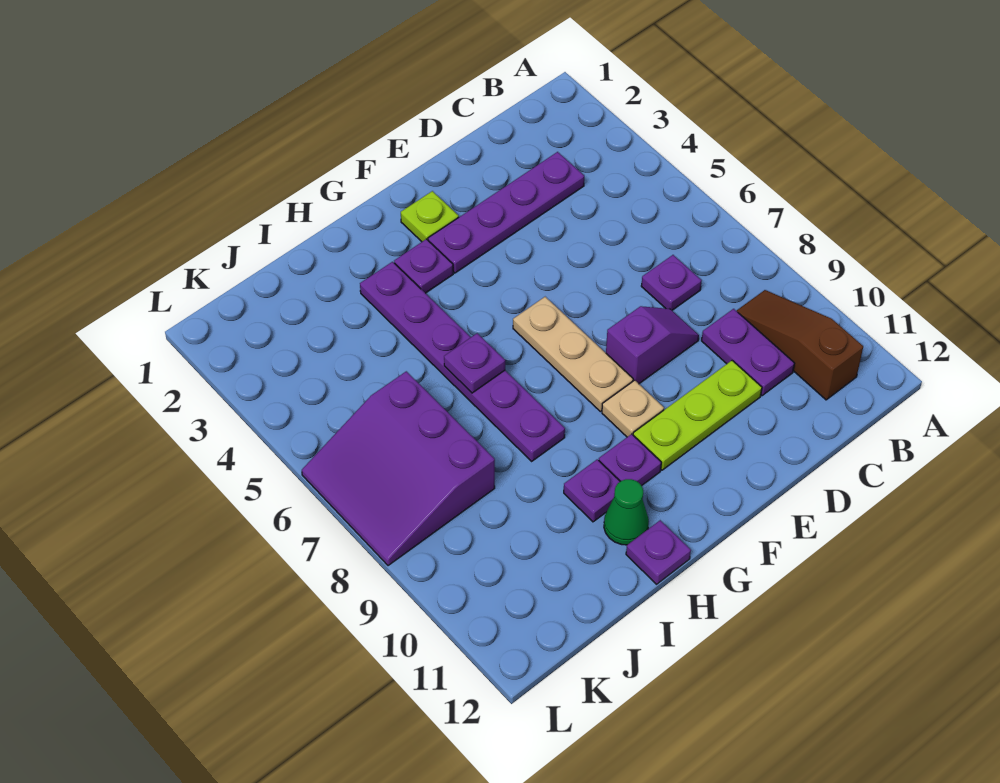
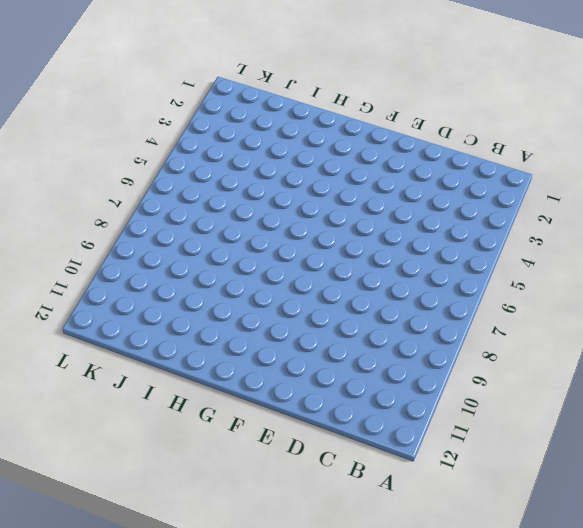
none -> brown slope B9:B11 level 1 top 11
none -> purple plate C3:F3 level 1
none -> purple plate C7 level 1

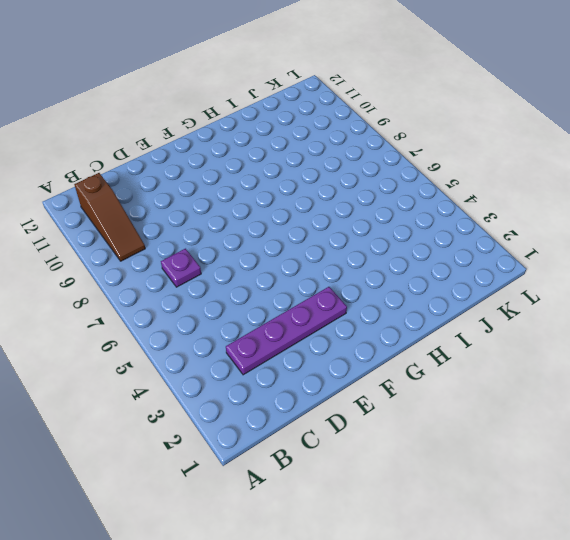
none -> purple plate C9:C10 level 1
none -> purple slope D8:E8 level 1 top E
none -> lime plate D10:F10 level 1

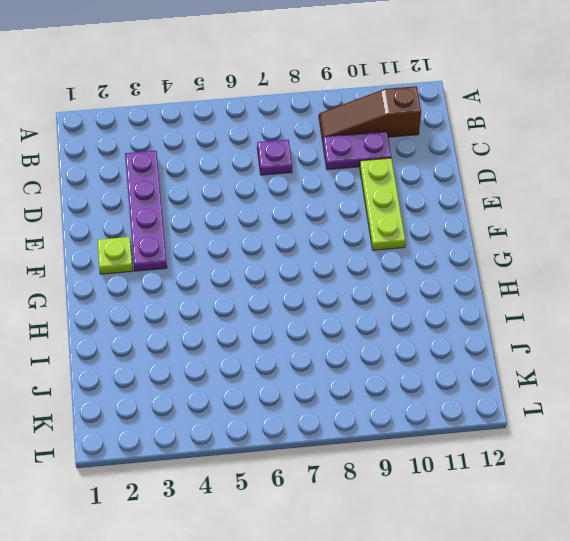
none -> purple slope D8:E8 level 1 top E
none -> tan plate F6:F8 level 1
none -> tan plate F9 level 1

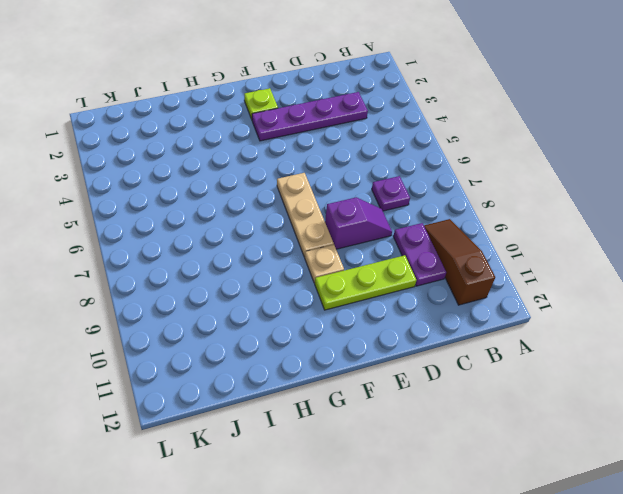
none -> purple plate G3 level 1
none -> purple plate G10 level 1
none -> purple plate H3:H8 level 1

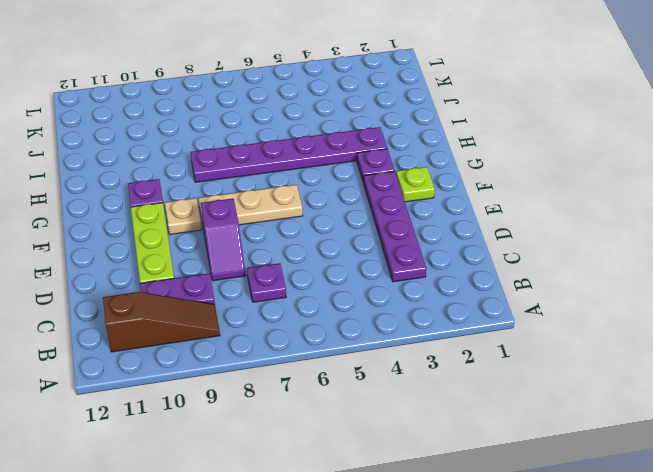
none -> purple plate H10 level 1
none -> green cone H11 level 1
none -> purple plate H12 level 1

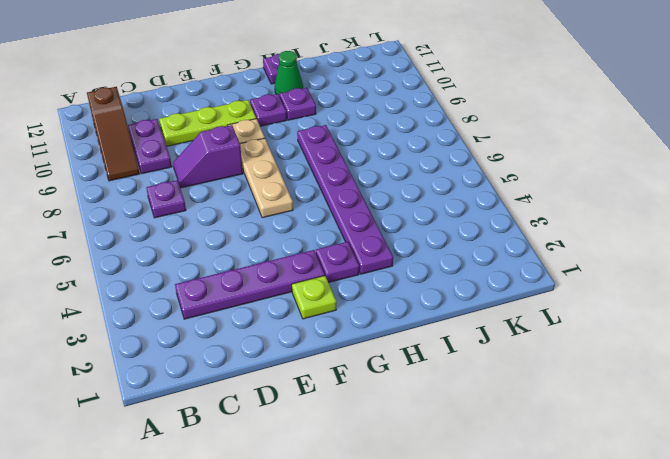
none -> purple slope J6:L8 level 1 top J
none -> purple plate H6 level 2

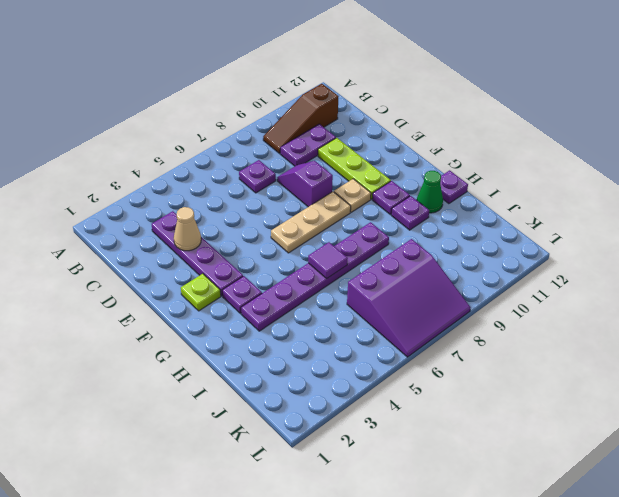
tan cone D3 level 2 -> none
purple tile H6 level 2 -> purple plate H6 level 2

